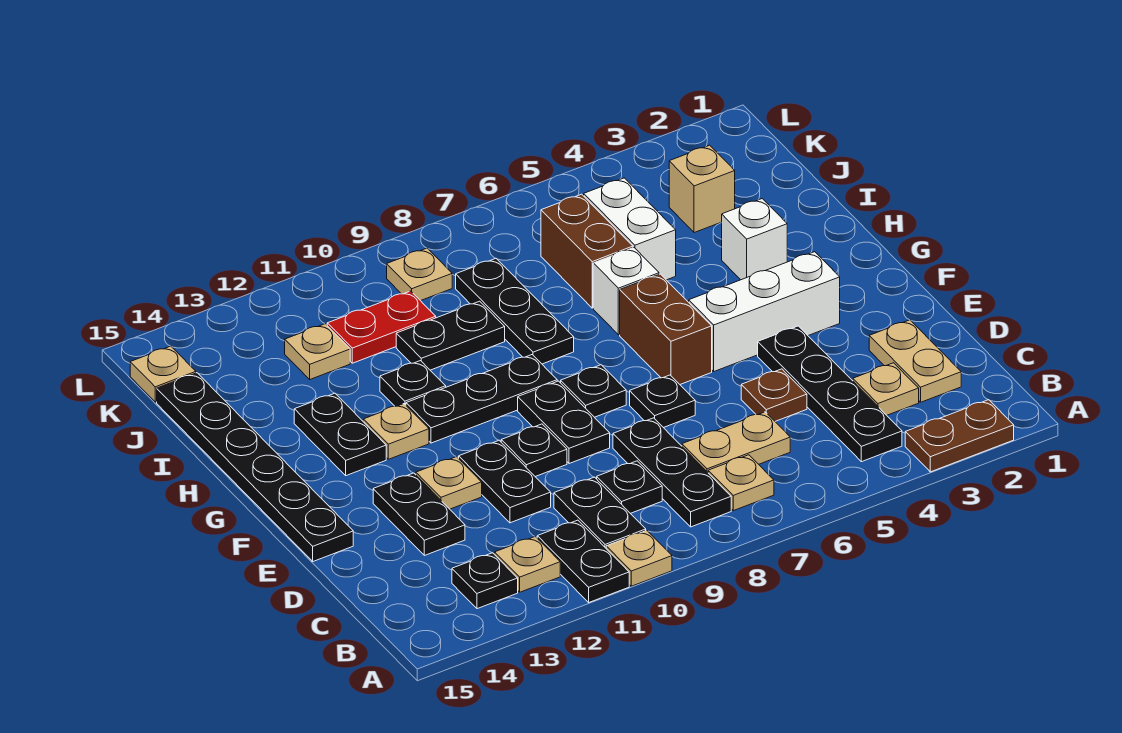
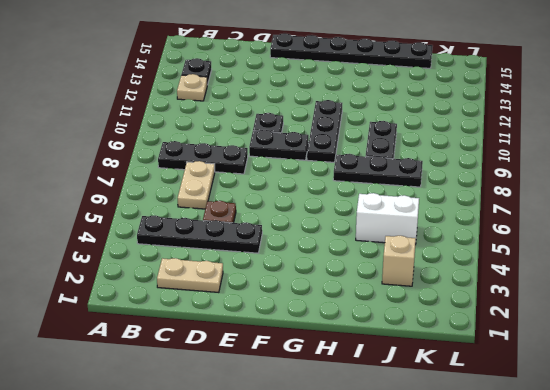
none -> brown plate A2:A3 level 1
none -> tan plate A10 level 1
none -> black plate A11:B11 level 1
none -> tan plate B7 level 1

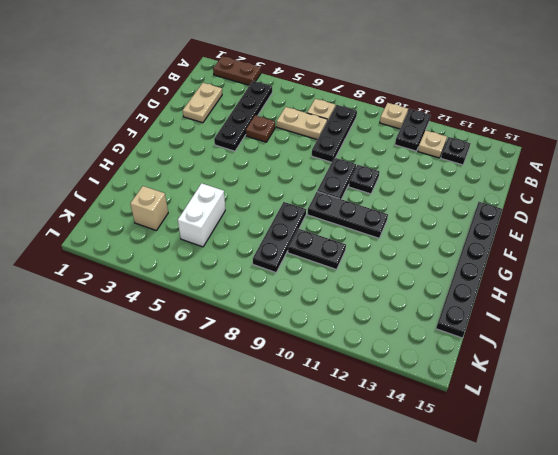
none -> black plate B10:C10 level 1
none -> tan plate C3 level 1
none -> black plate C9 level 1
none -> black plate D11:E11 level 1

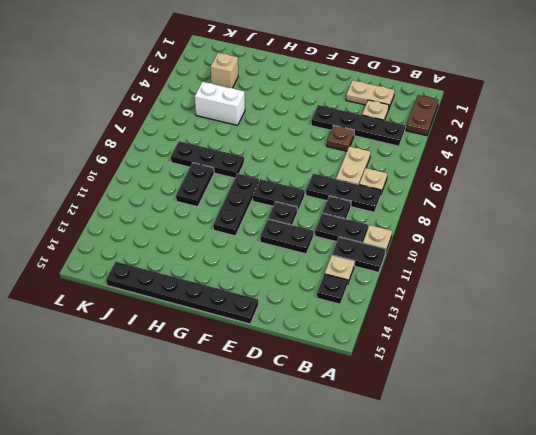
none -> black plate D13:E13 level 1
none -> black plate E7 level 1
none -> tan plate E12 level 1
none -> white brick F3:F5 level 1

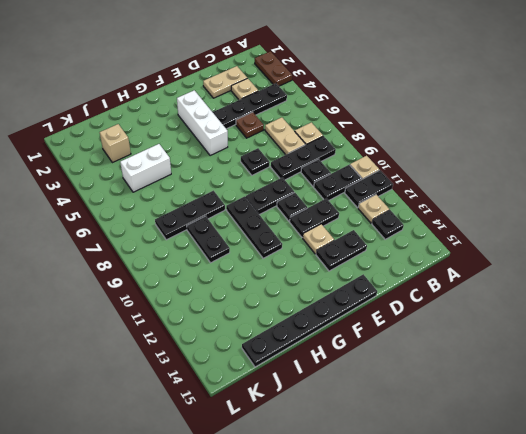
none -> brown brick F6:G6 level 1
none -> black plate F8 level 1
none -> tan plate G12 level 1
none -> black plate G13:H13 level 1

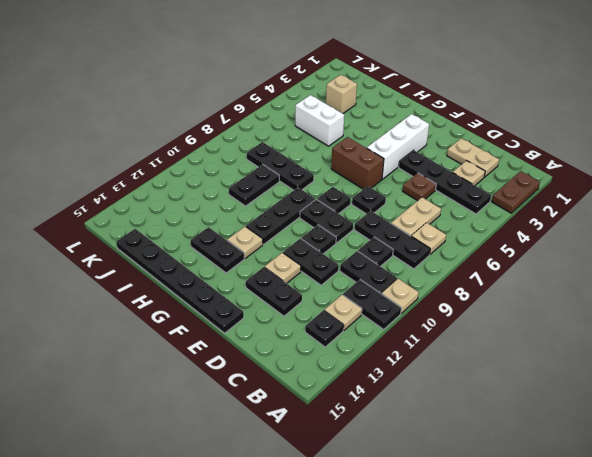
none -> white brick H3 level 1
none -> white brick H6 level 1
none -> black plate H11 level 1
none -> brown brick I6:J6 level 1

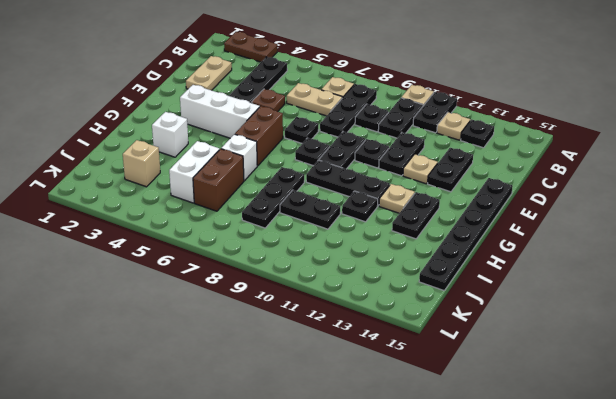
none -> tan plate C3 level 1
none -> red plate J10:J11 level 1
none -> tan plate J12 level 1
none -> tan plate K9 level 1

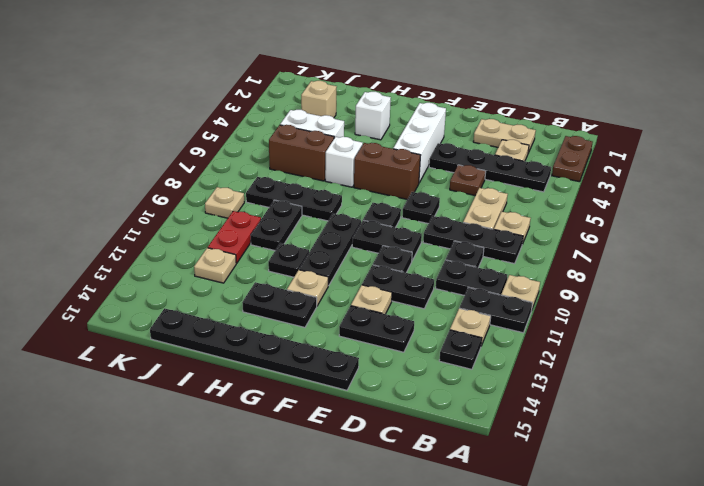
none -> tan plate K15 level 1

